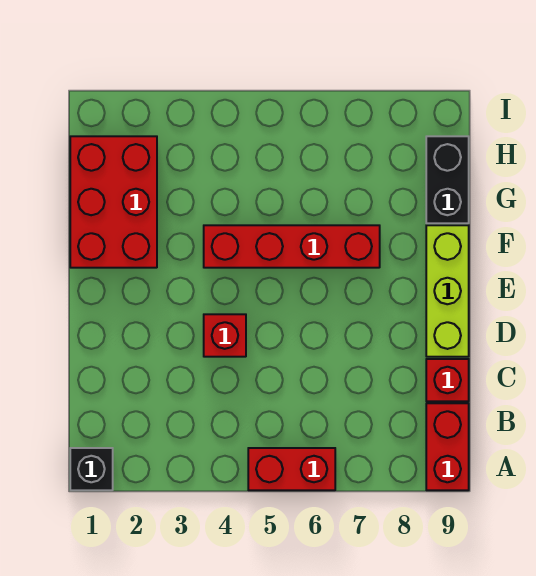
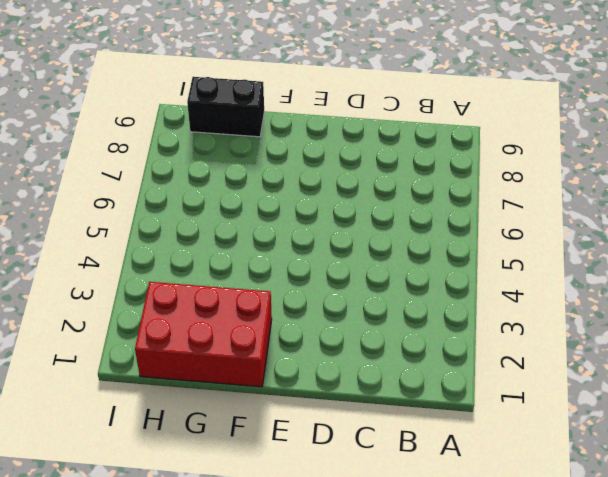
none -> black brick A1 level 1
none -> red brick A5:A6 level 1

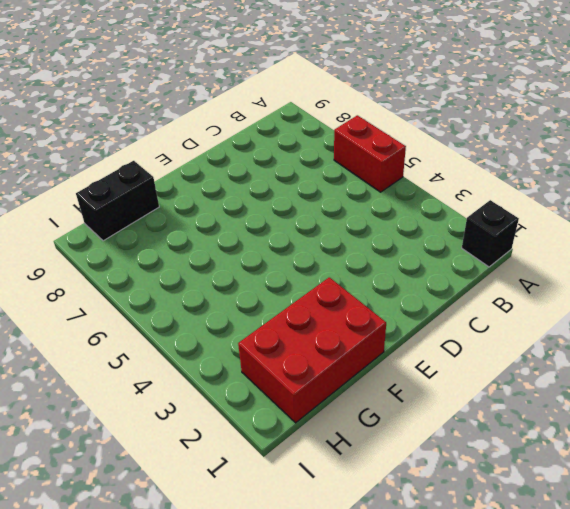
none -> red brick A9:B9 level 1
none -> red brick C9 level 1

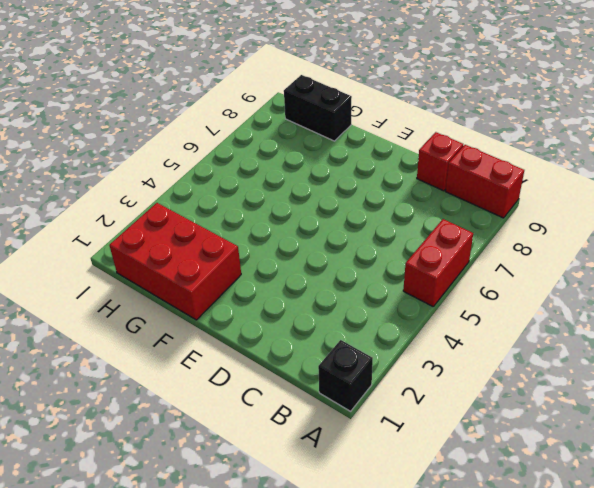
none -> red brick D4 level 1
none -> lime brick D9:F9 level 1

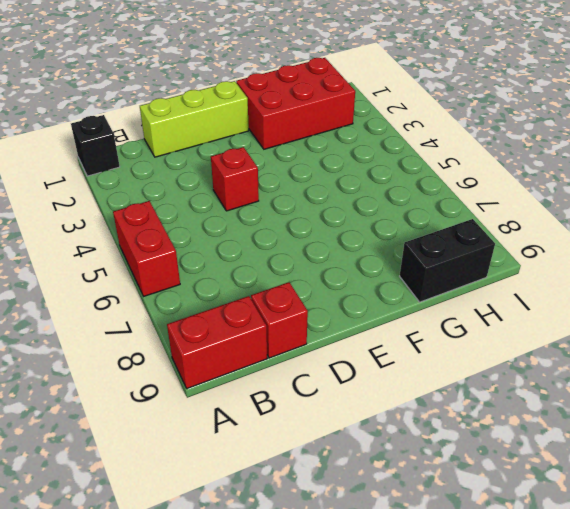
lime brick C1:E1 level 1 -> lime brick D9:F9 level 1
none -> red brick F4:F7 level 1

